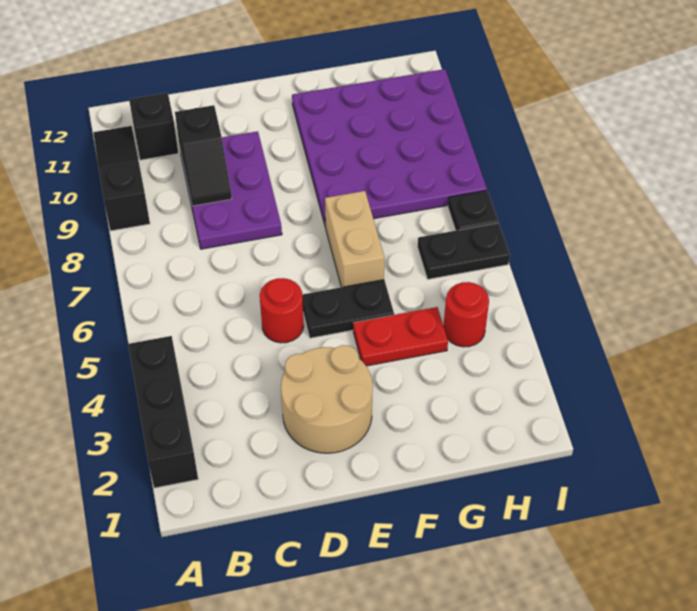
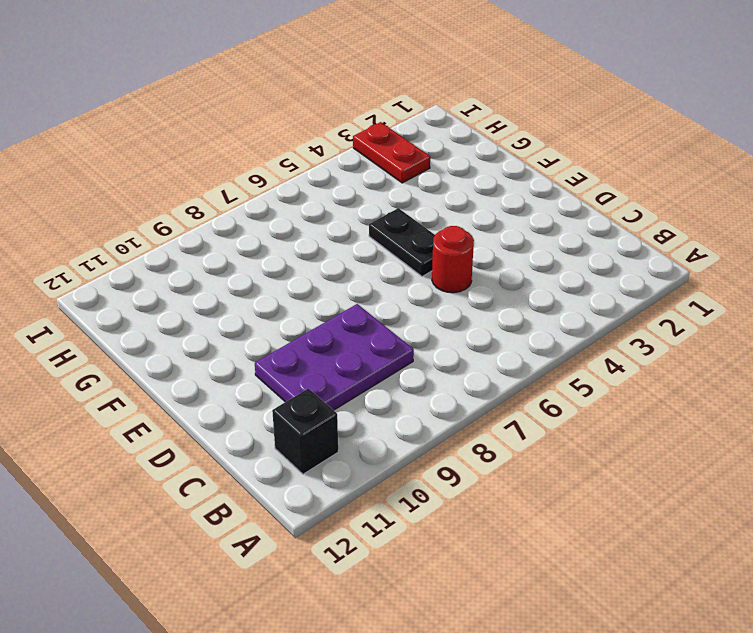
red plate H3:I3 level 1 -> red plate F4:G4 level 1
none -> black brick A2:A4 level 1
none -> black slope A9:A11 level 1 top 9
none -> tan round brick D2:E3 level 1

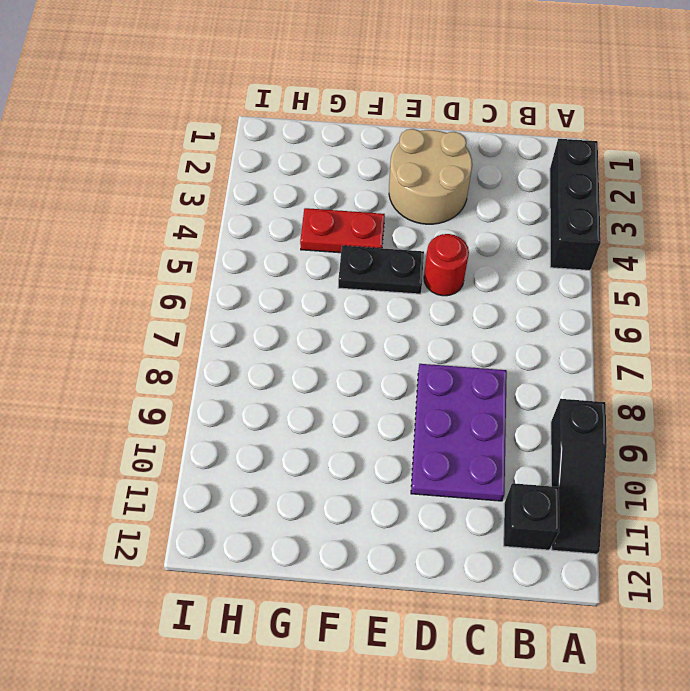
none -> tan brick F6:F7 level 1
none -> purple plate F8:I11 level 1
none -> red round brick H4 level 1

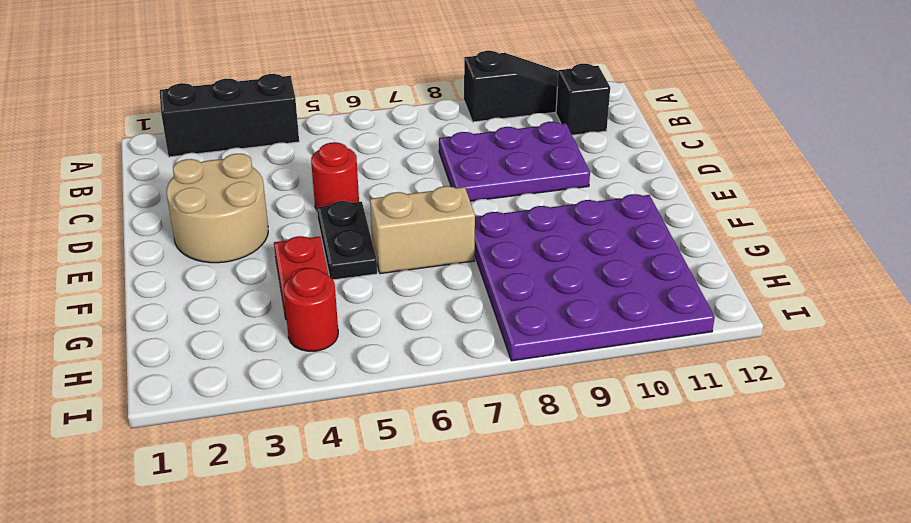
none -> black plate H6:I6 level 1
none -> black plate I7 level 1
none -> black slope C9:C10 level 2 top 10

